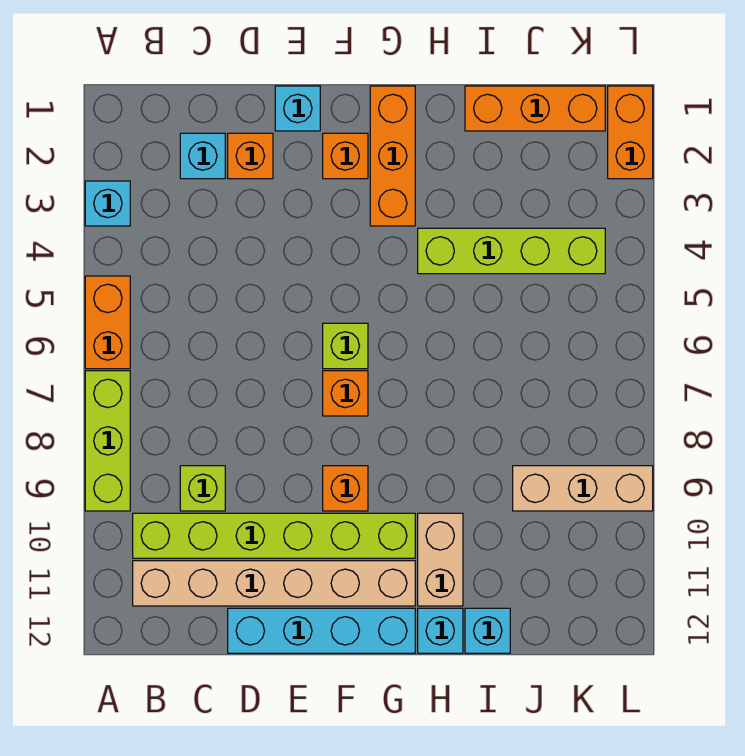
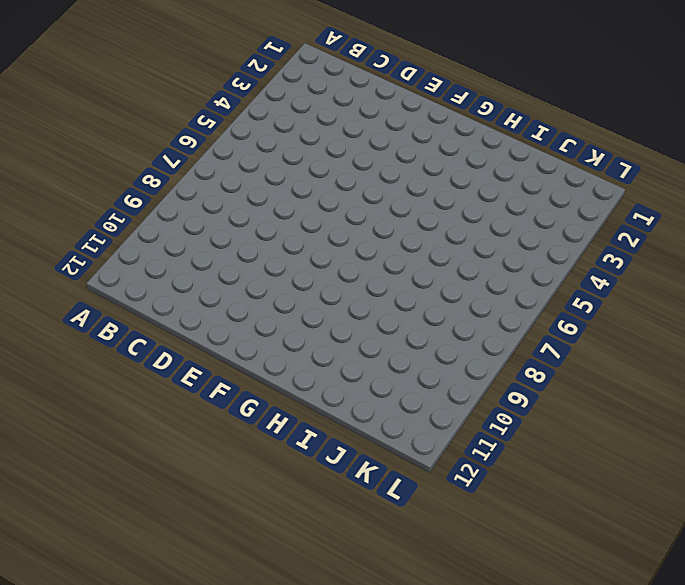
none -> cyan brick A3 level 1
none -> orange brick A5:A6 level 1
none -> lime brick A7:A9 level 1

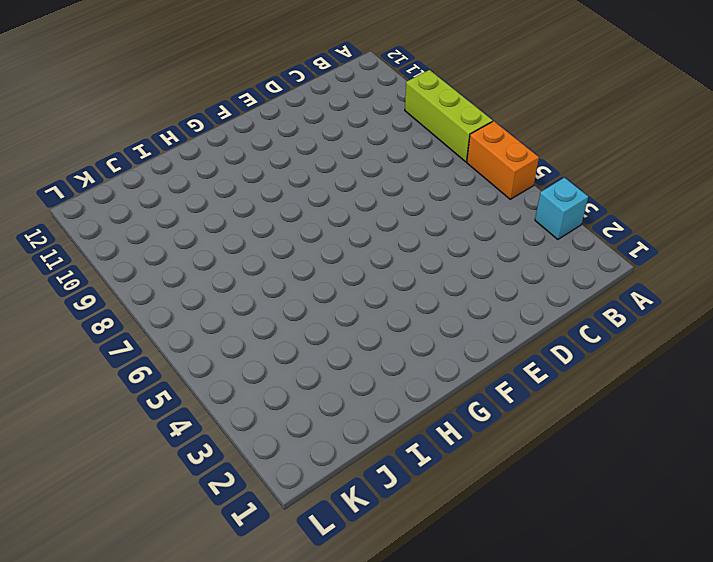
none -> lime brick B10:G10 level 1
none -> tan brick B11:G11 level 1
none -> cyan brick C2 level 1

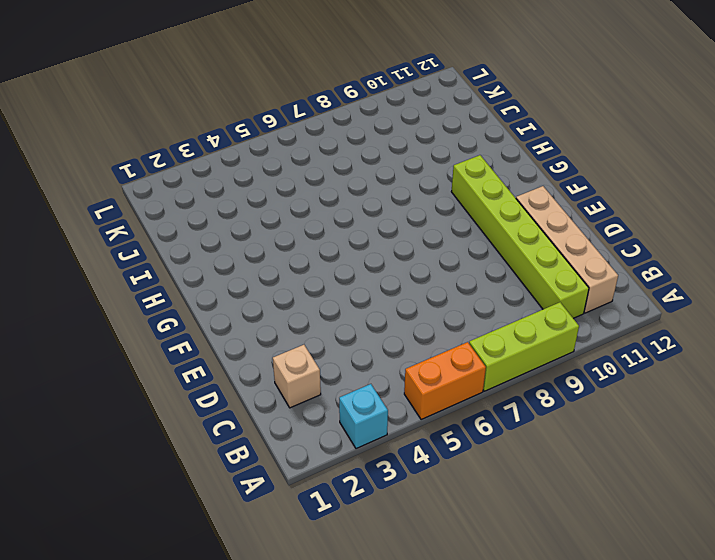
tan brick B11:E11 level 1 -> tan brick B11:G11 level 1
tan brick C2 level 1 -> cyan brick C2 level 1
none -> lime brick C9 level 1
none -> orange brick D2 level 1
none -> cyan brick D12:G12 level 1

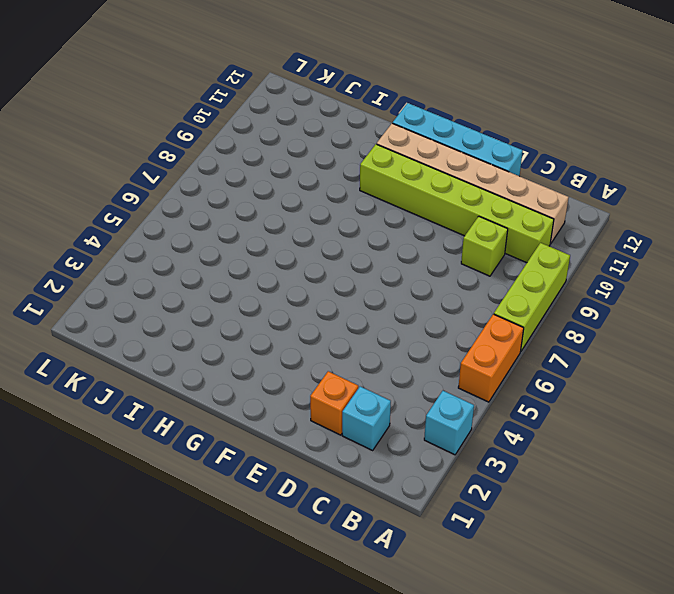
none -> cyan brick E1 level 1
none -> orange brick F2 level 1
none -> lime brick F6 level 1

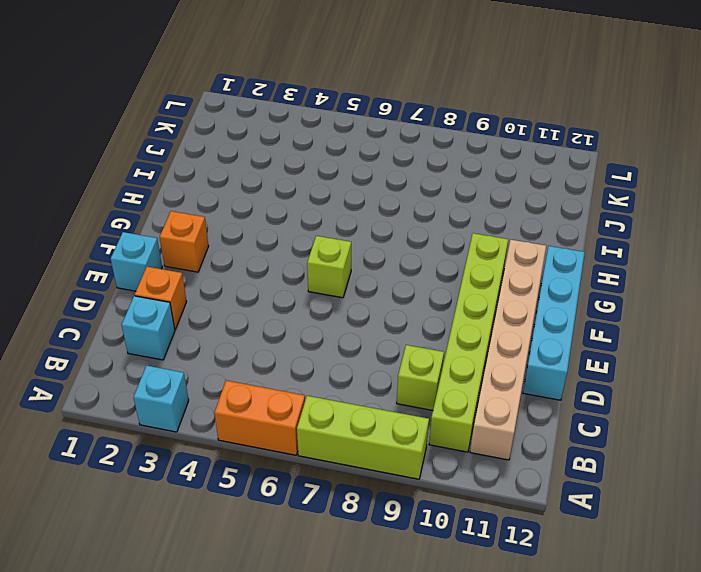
none -> orange brick F7 level 1
none -> orange brick F9 level 1
none -> orange brick G1:G3 level 1

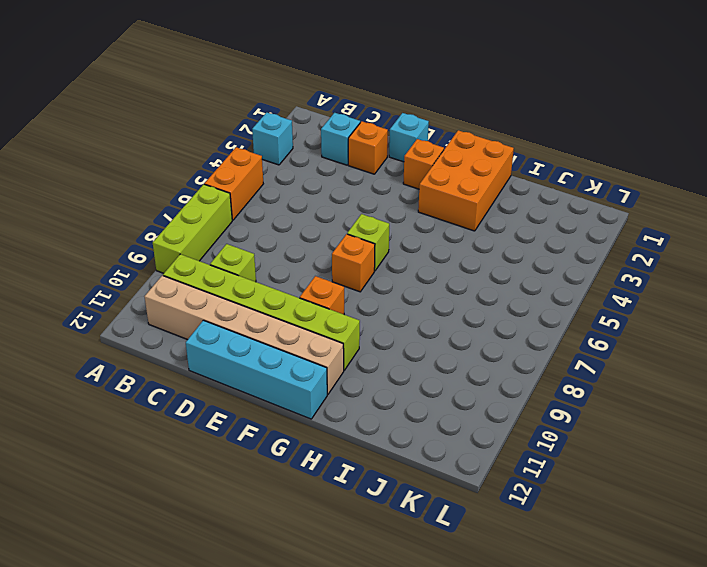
orange brick G1:H3 level 1 -> orange brick G1:G3 level 1
none -> lime brick H4:K4 level 1
none -> tan brick H10:H11 level 1
none -> cyan brick H12 level 1

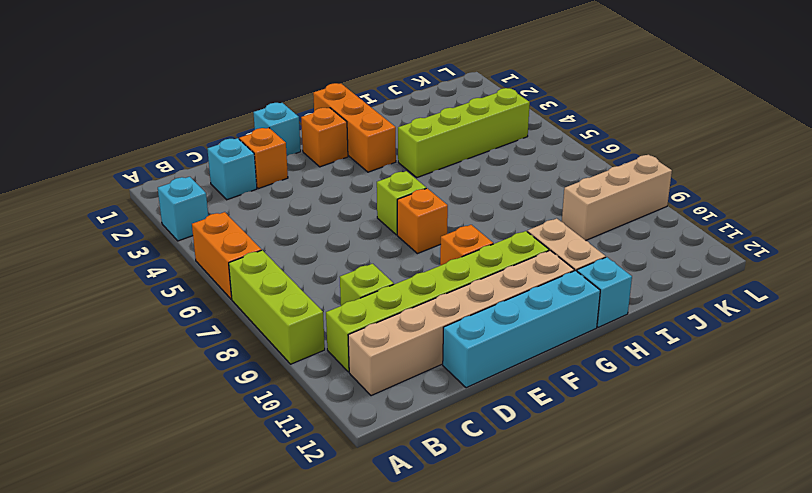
none -> orange brick I1:K1 level 1
none -> cyan brick I12 level 1
none -> orange brick L1:L2 level 1

